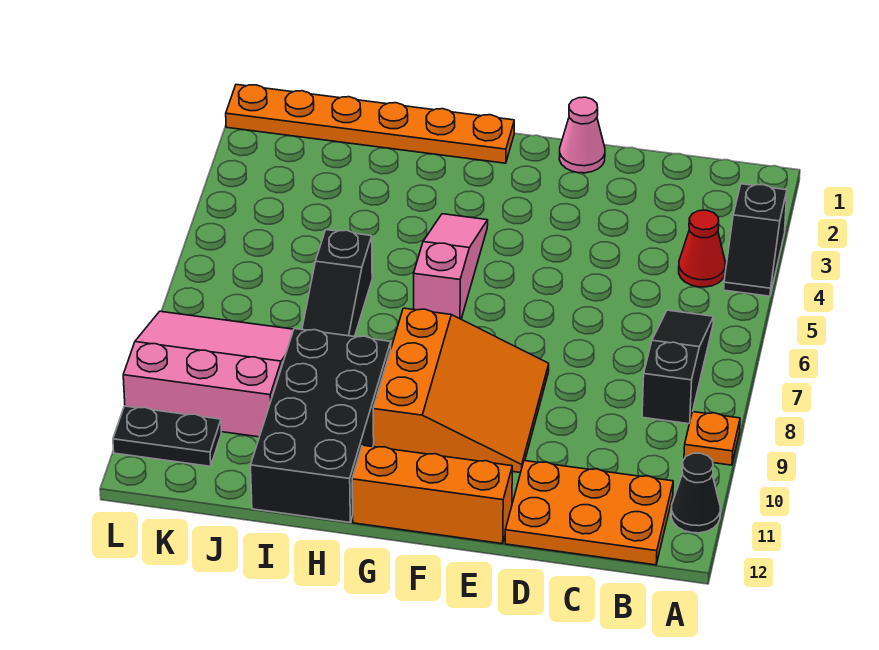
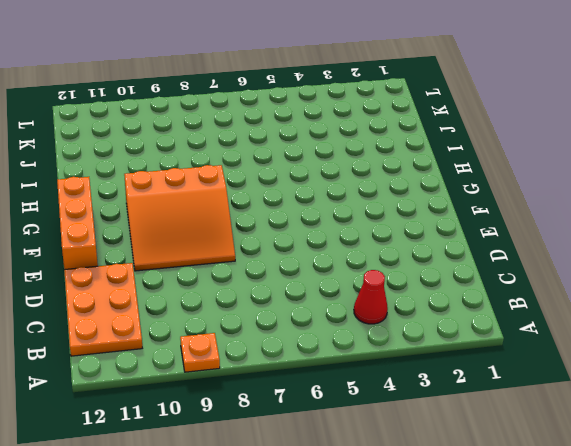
none -> black slope A3:A4 level 1 top 3
none -> black cone A11 level 1
none -> black slope B6:B8 level 1 top 8

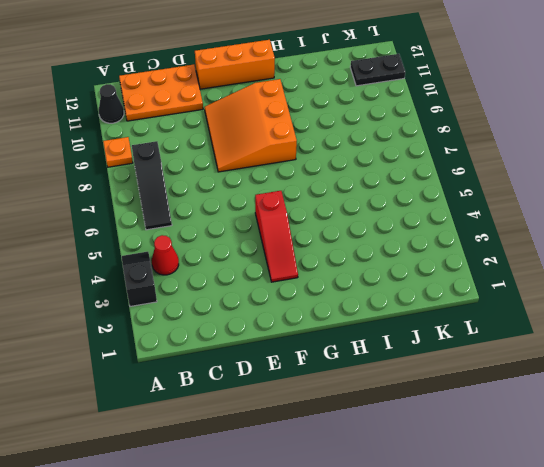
red slope F3:F5 level 1 top 5 -> none
none -> pink cone E1 level 1
none -> orange plate G1:L1 level 1
none -> pink slope G4:G6 level 1 top 6

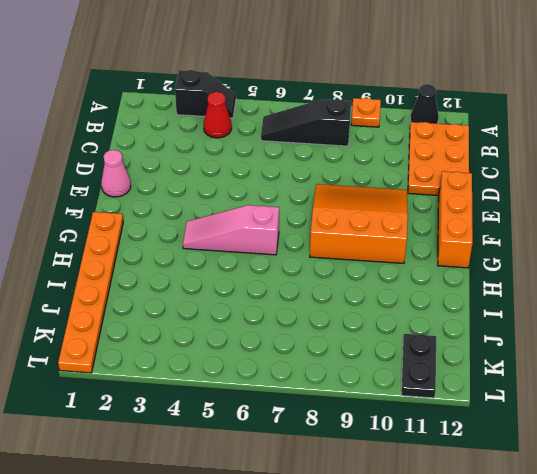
none -> black brick H9:I12 level 1
none -> black slope I6:I8 level 1 top 6
none -> pink slope J8:L10 level 1 top 10

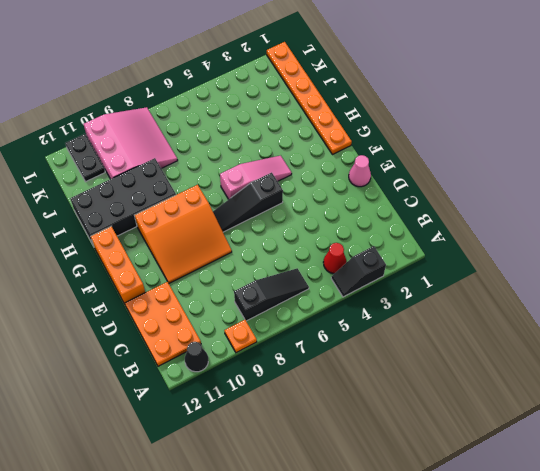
black slope F5:F7 level 1 top 5 -> black slope I6:I8 level 1 top 6

